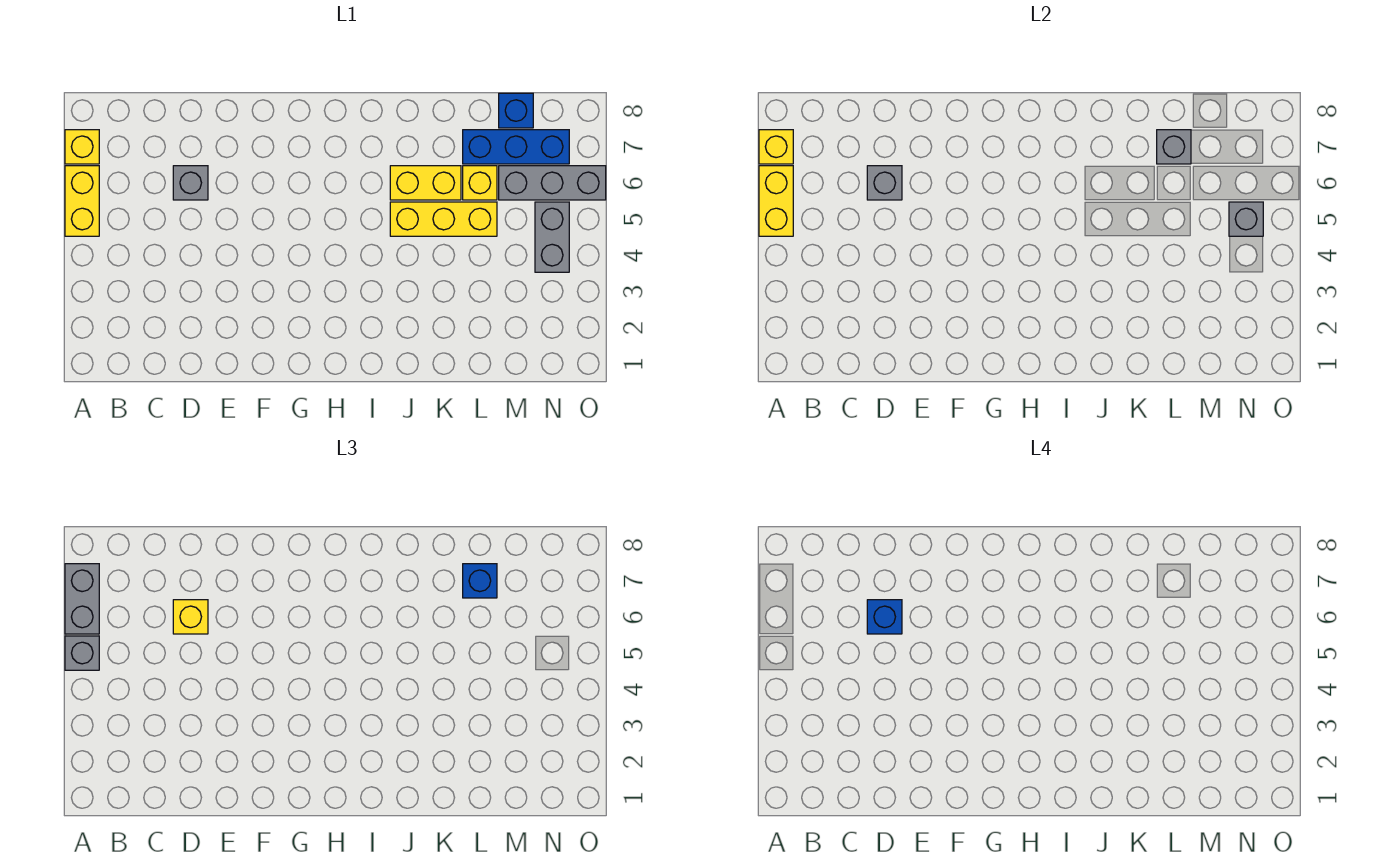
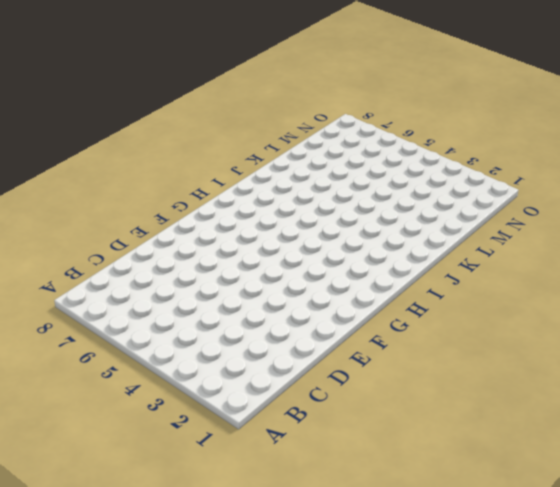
none -> yellow brick A5:A6 level 1
none -> yellow brick A7 level 1
none -> grey brick D6 level 1

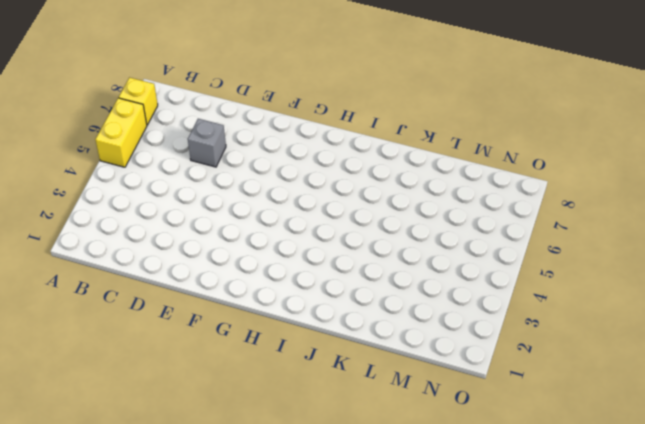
none -> yellow brick J5:L5 level 1
none -> yellow brick J6:K6 level 1
none -> yellow brick L6 level 1

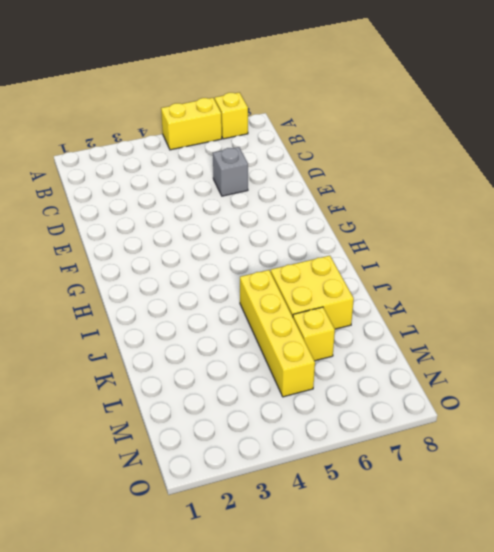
yellow brick J5:M5 level 1 -> yellow brick J5:L5 level 1
yellow brick J6:K7 level 1 -> yellow brick J6:K6 level 1
none -> blue brick L7:N7 level 1
none -> grey brick M6:O6 level 1
none -> blue brick M8 level 1

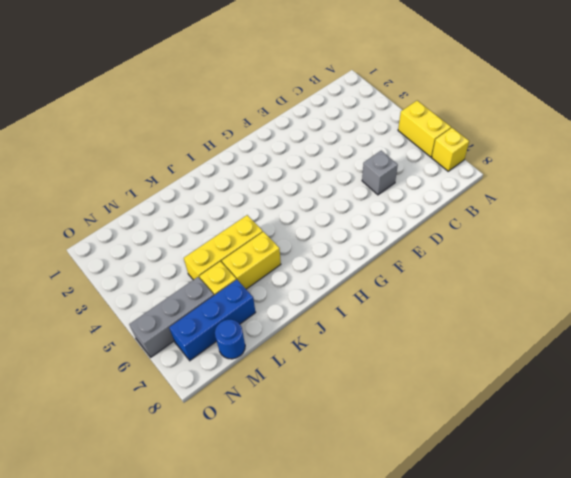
blue round brick M8 level 1 -> blue brick M8 level 1
none -> grey brick N4:N5 level 1
none -> yellow brick A5:A6 level 2
none -> yellow brick A7 level 2

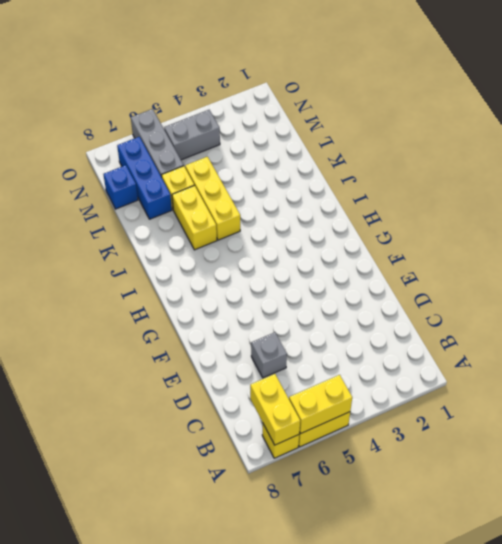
yellow brick A7:B7 level 2 -> yellow brick A7 level 2
none -> grey brick D6 level 2
none -> grey brick L7 level 2
none -> grey brick N5 level 2

